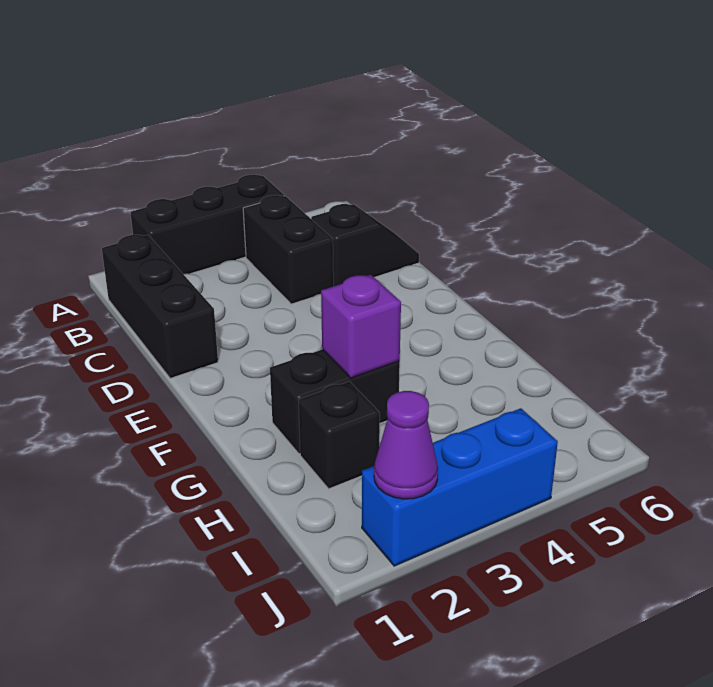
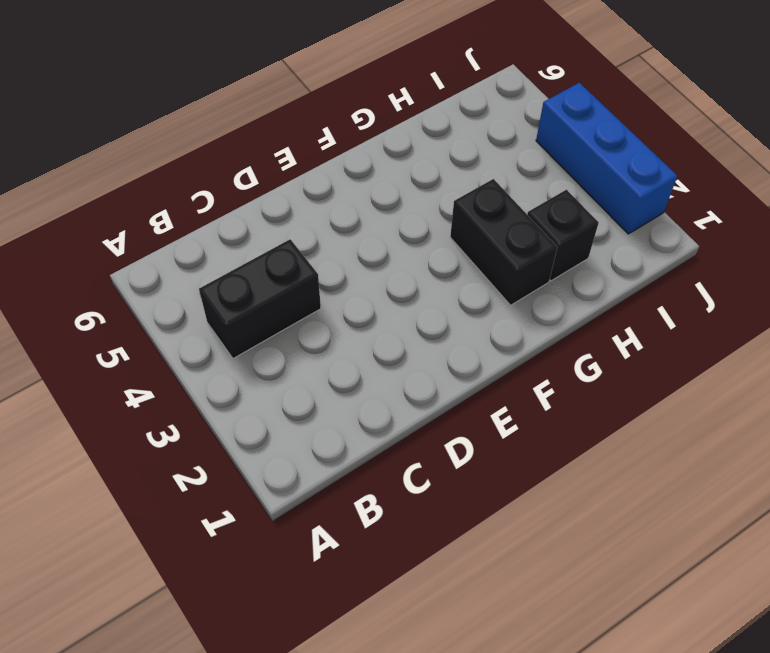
none -> black brick A2:A4 level 1
none -> black brick B1:D1 level 1

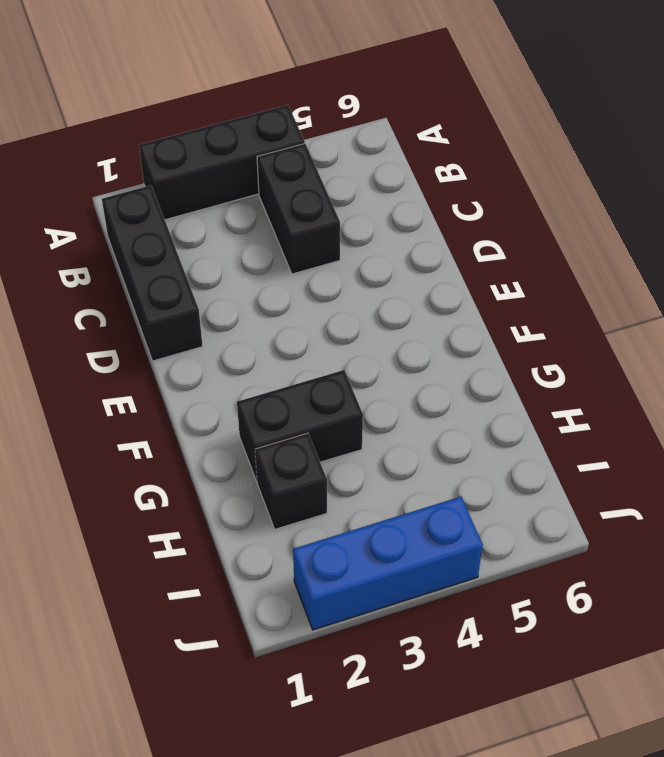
none -> black slope C5:C6 level 1 top 5
none -> purple brick G3 level 2

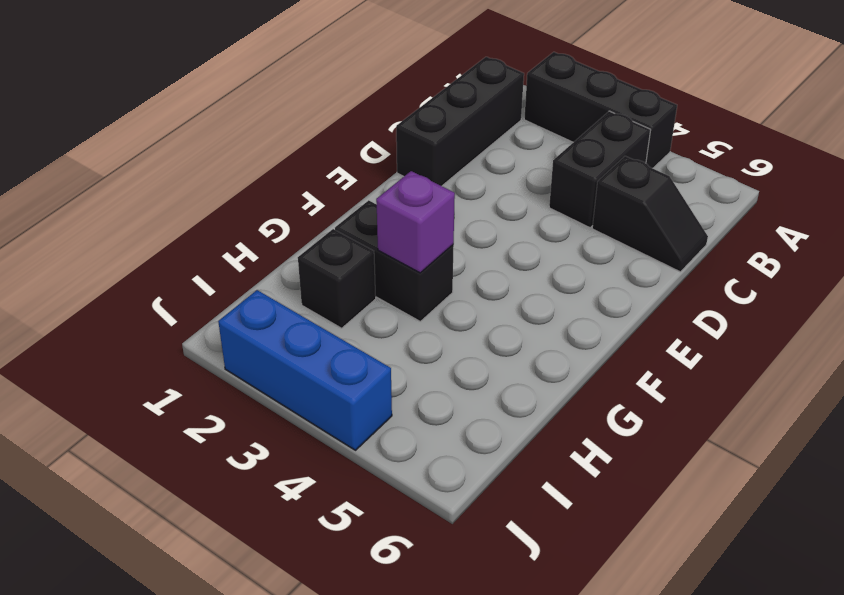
none -> purple cone J2 level 2

